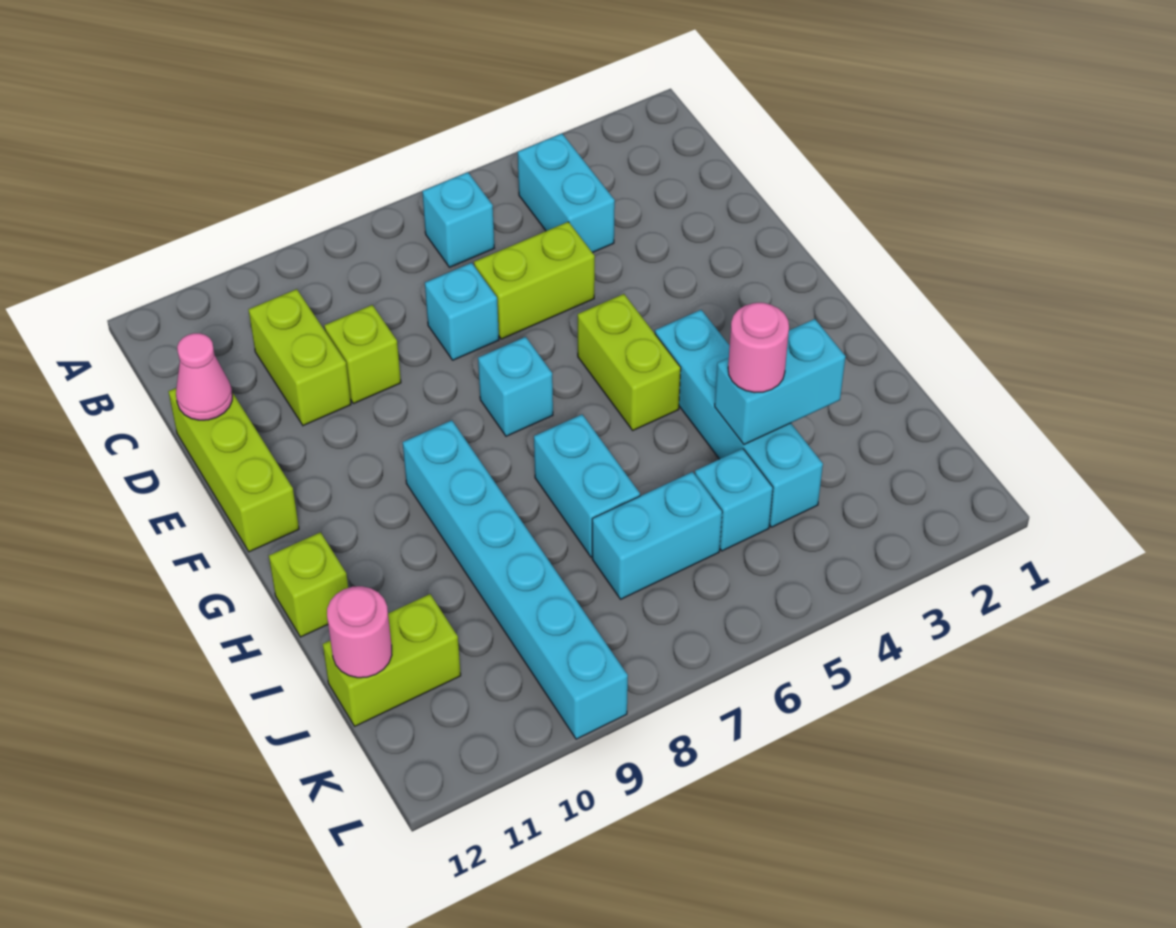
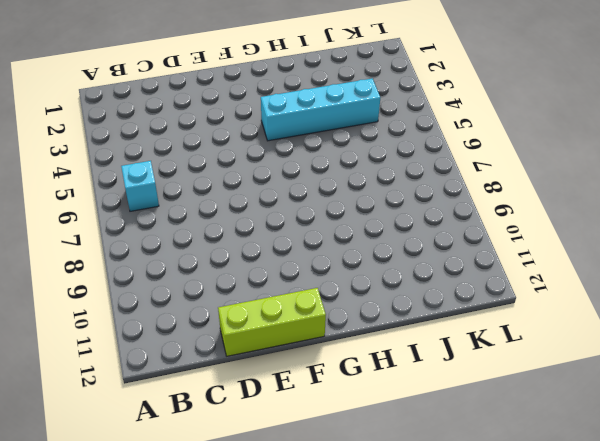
none -> cyan brick B4:C4 level 1
none -> lime brick C10:D10 level 1
none -> lime brick D5:D6 level 1

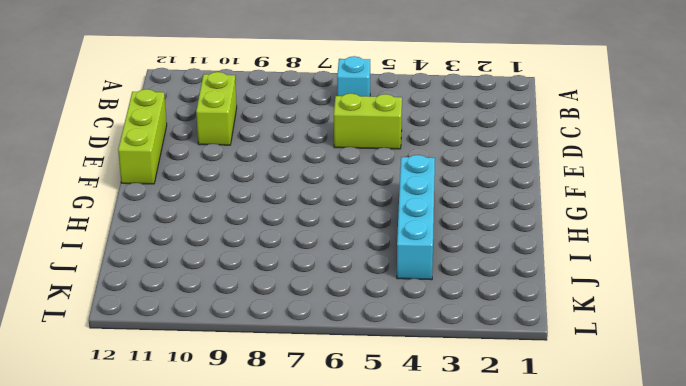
none -> cyan brick B4:C4 level 1
none -> cyan brick D7 level 1
none -> lime brick D9 level 1

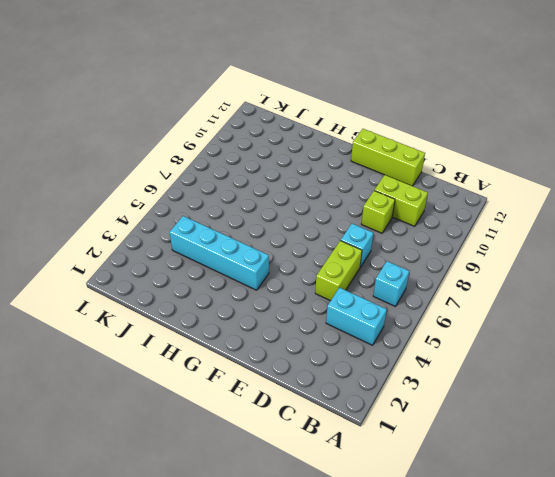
none -> lime brick F5:G5 level 1
none -> cyan brick F7 level 1
none -> cyan brick G9:L9 level 1

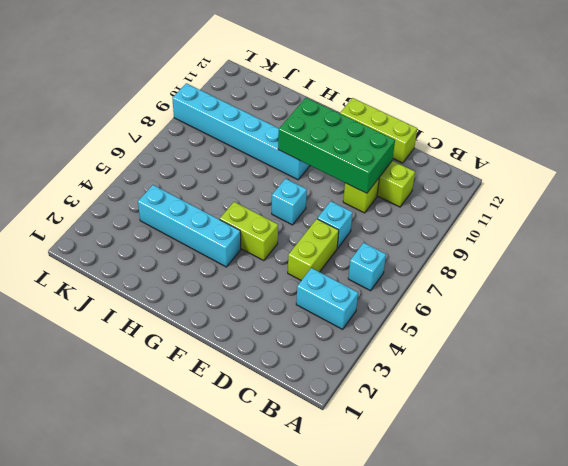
green brick D9:G10 level 2 -> none
none -> cyan brick H7:I7 level 1
none -> lime brick H12 level 1
none -> cyan brick J5 level 1

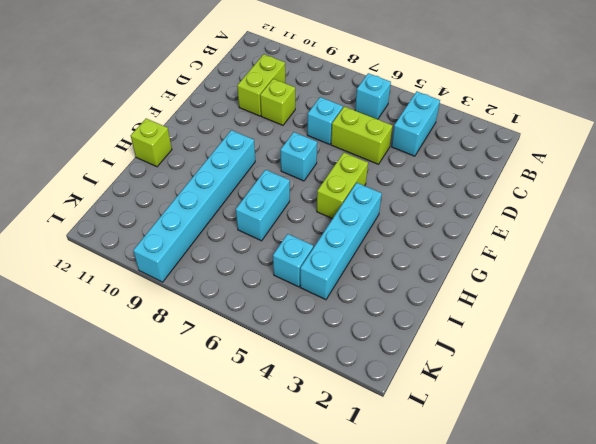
none -> lime brick D12:F12 level 1
none -> cyan brick J6:J7 level 1
none -> lime brick J11:J12 level 1

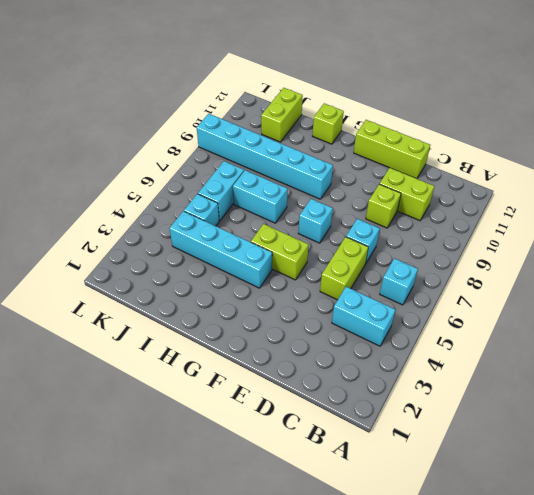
none -> pink cone D12 level 2
none -> cyan brick I3:I4 level 2
none -> pink round brick J12 level 2

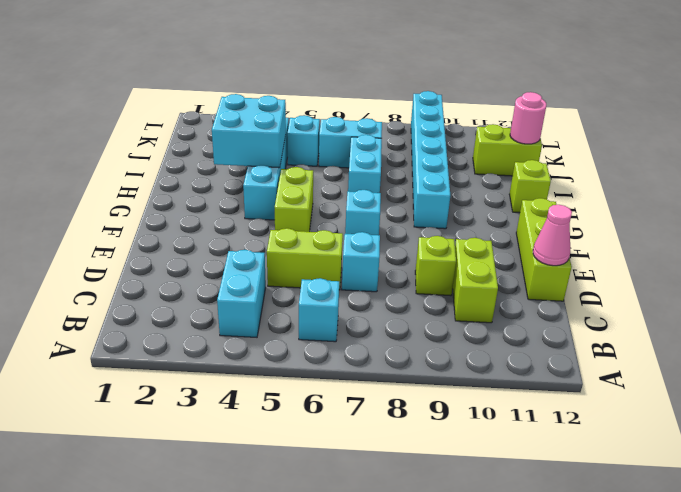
cyan brick H3:I4 level 2 -> cyan brick I3:I4 level 2
none -> pink round brick I4 level 3

